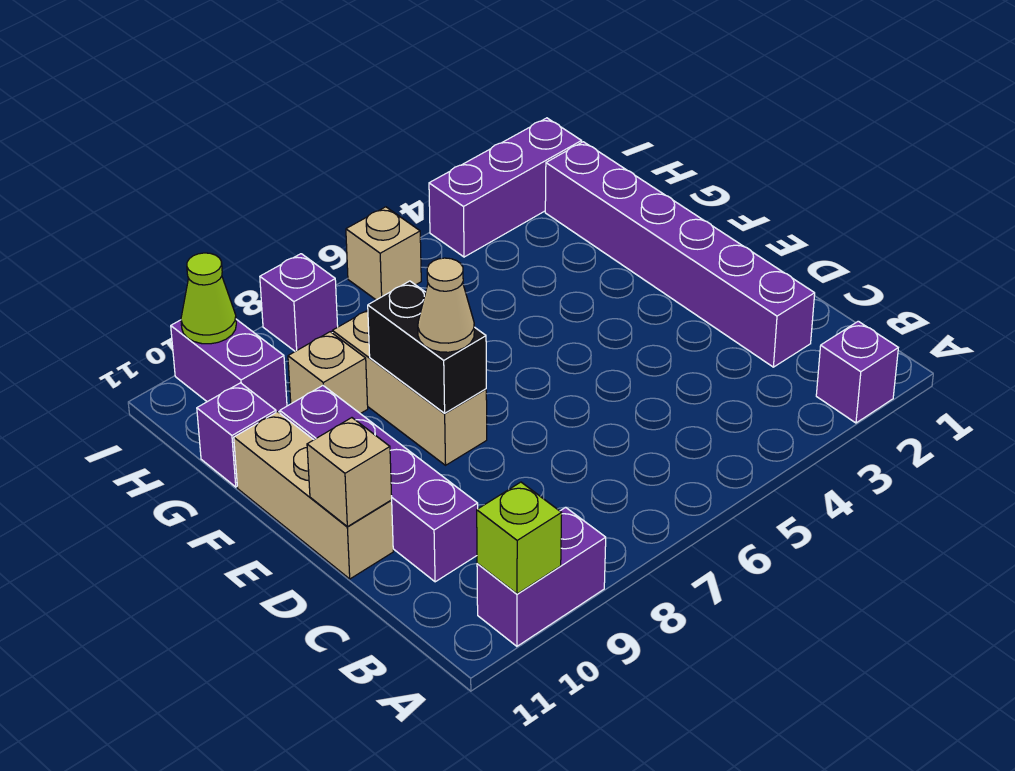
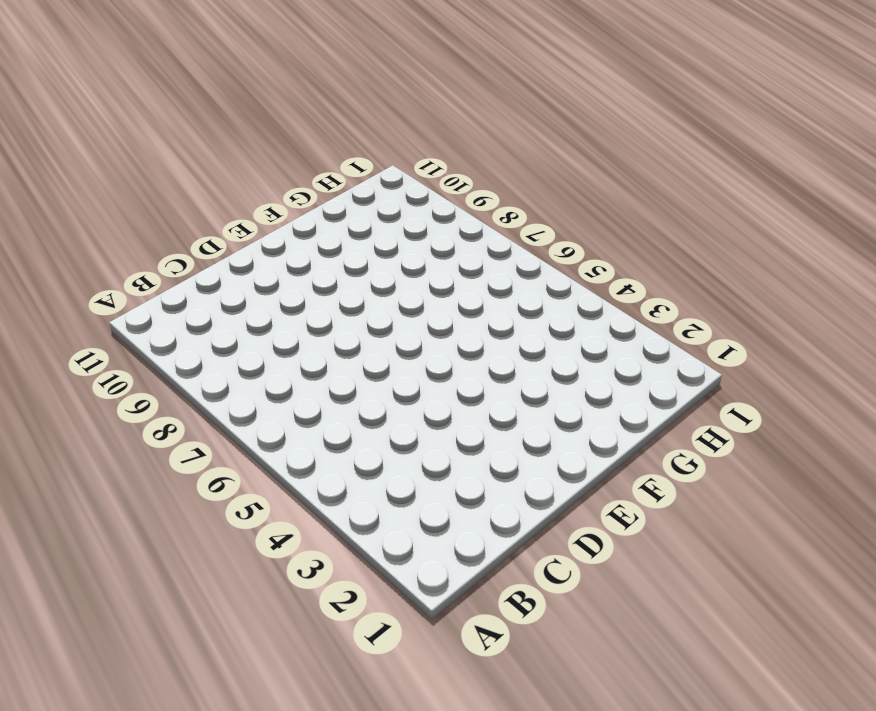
none -> purple brick A2 level 1
none -> purple brick A9:A10 level 1
none -> purple brick C2:H2 level 1

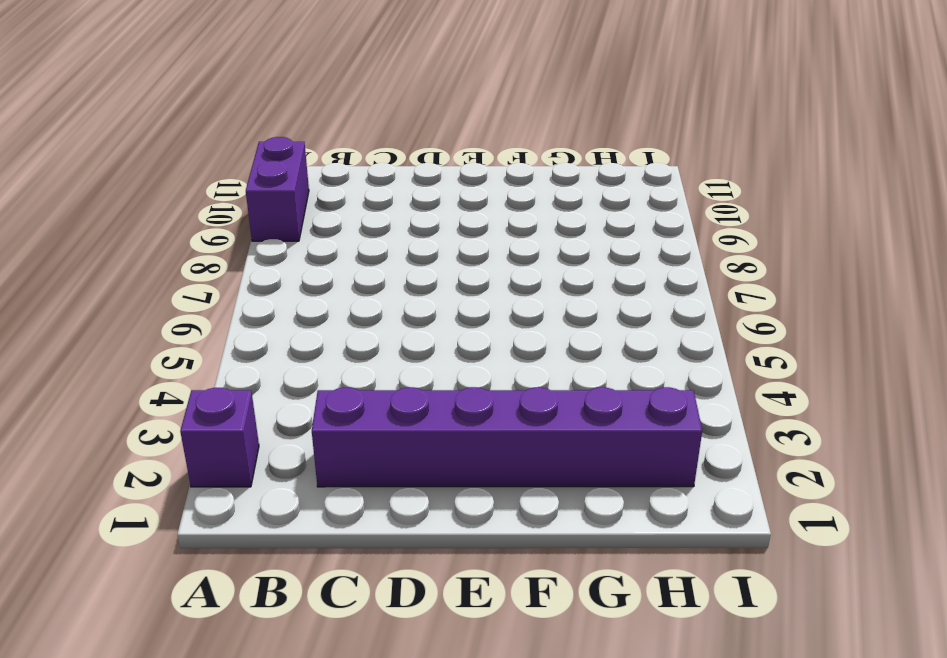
none -> purple brick C10:F10 level 1
none -> tan brick D11:F11 level 1
none -> tan brick E8:G8 level 1

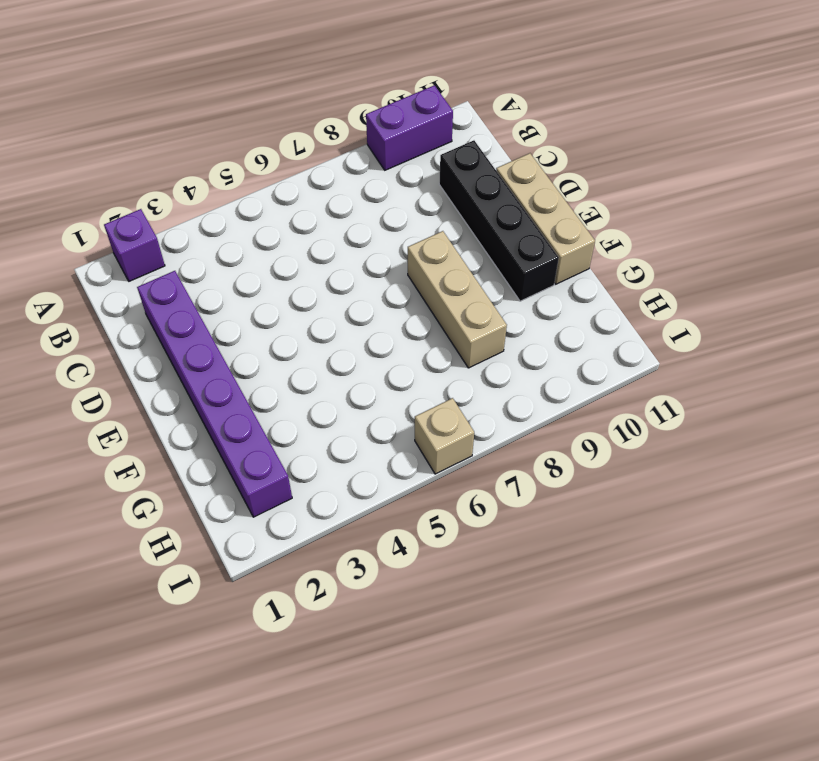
black brick C10:F10 level 1 -> purple brick C10:F10 level 1
none -> tan brick G9 level 1
none -> purple brick G11 level 1
none -> purple brick H10:I10 level 1

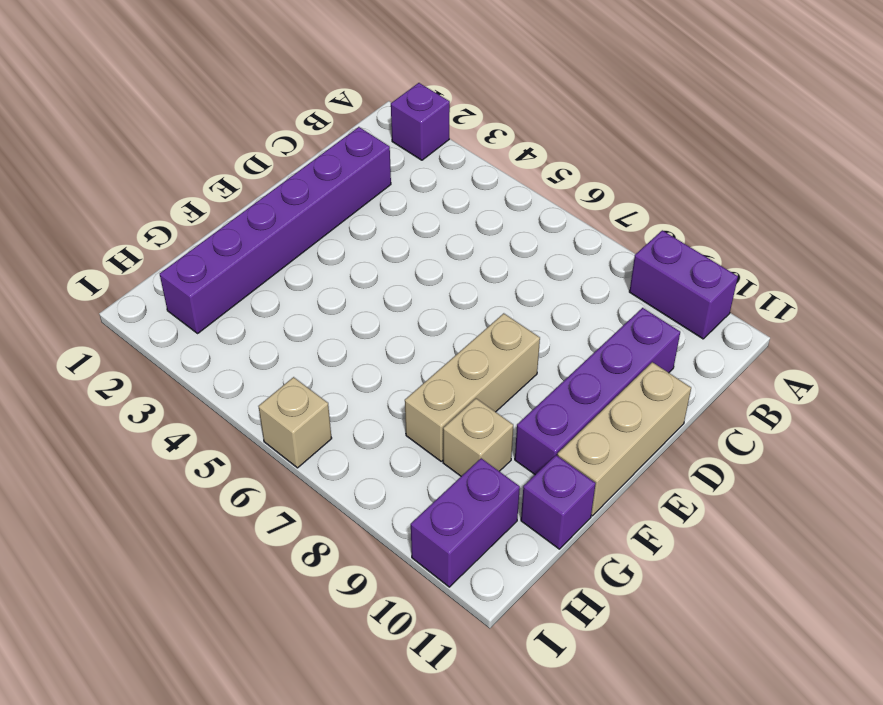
none -> purple brick I2:I4 level 1
none -> purple brick I8 level 1
none -> lime brick A10 level 2

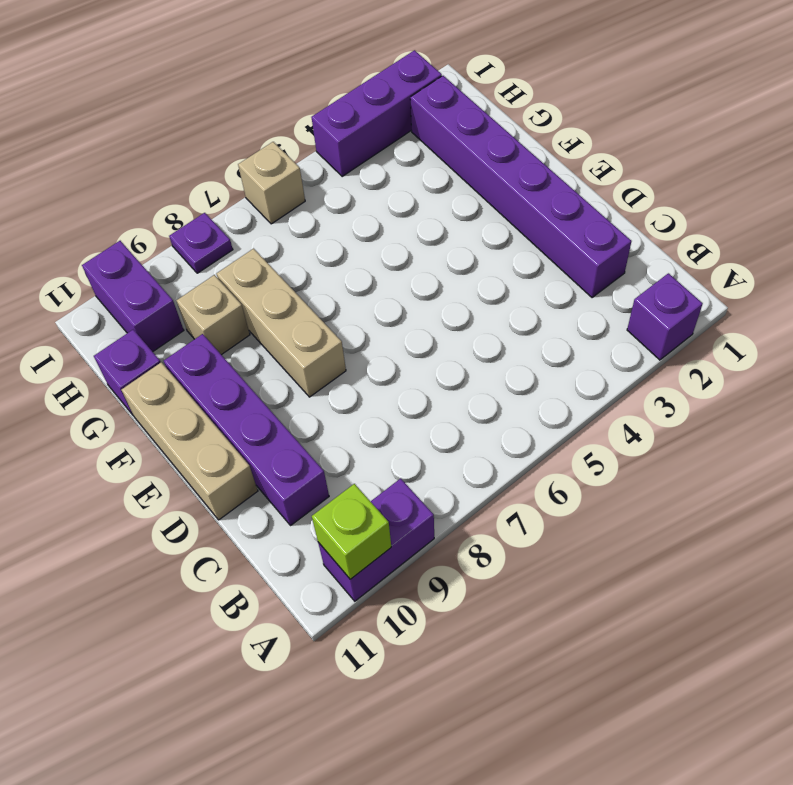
purple plate I8 level 1 -> purple brick I8 level 1
none -> tan brick D11 level 2
none -> black brick E8:F8 level 2
none -> lime cone I10 level 2

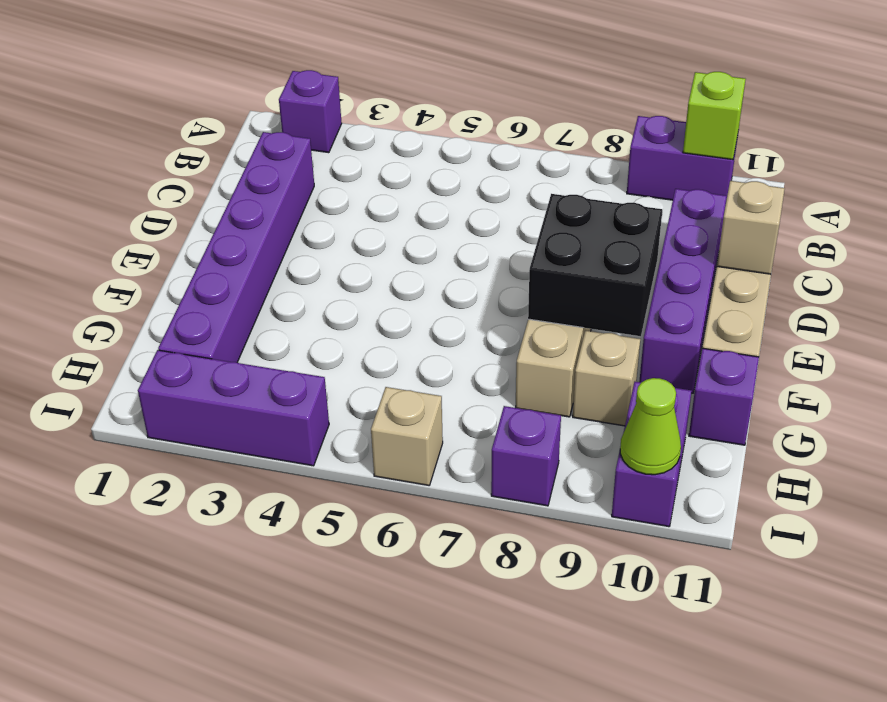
black brick E8:F9 level 2 -> black brick E8:F8 level 2
none -> tan cone E8 level 3

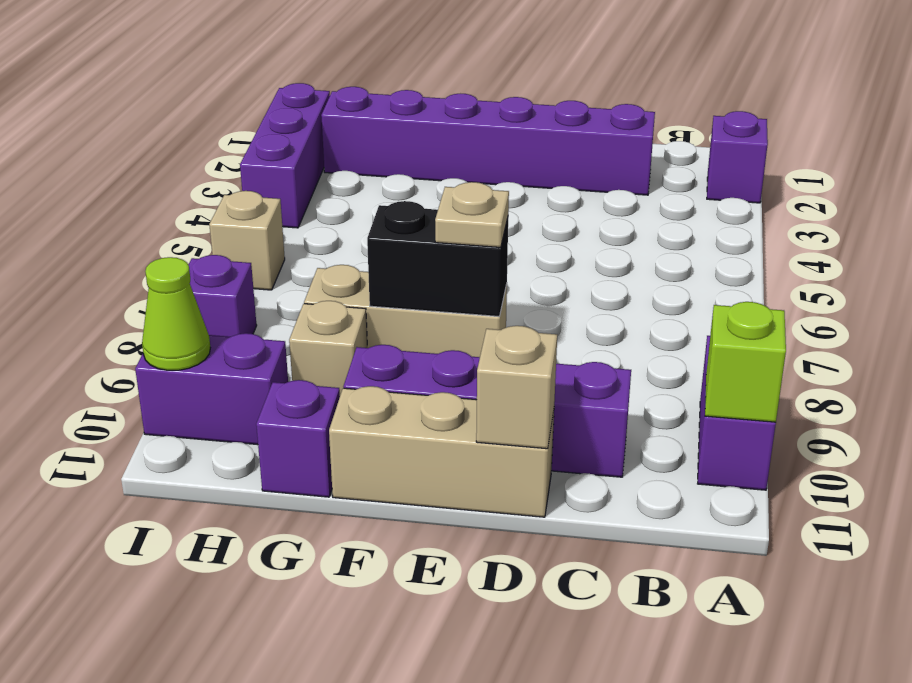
tan plate E8 level 3 -> tan cone E8 level 3

